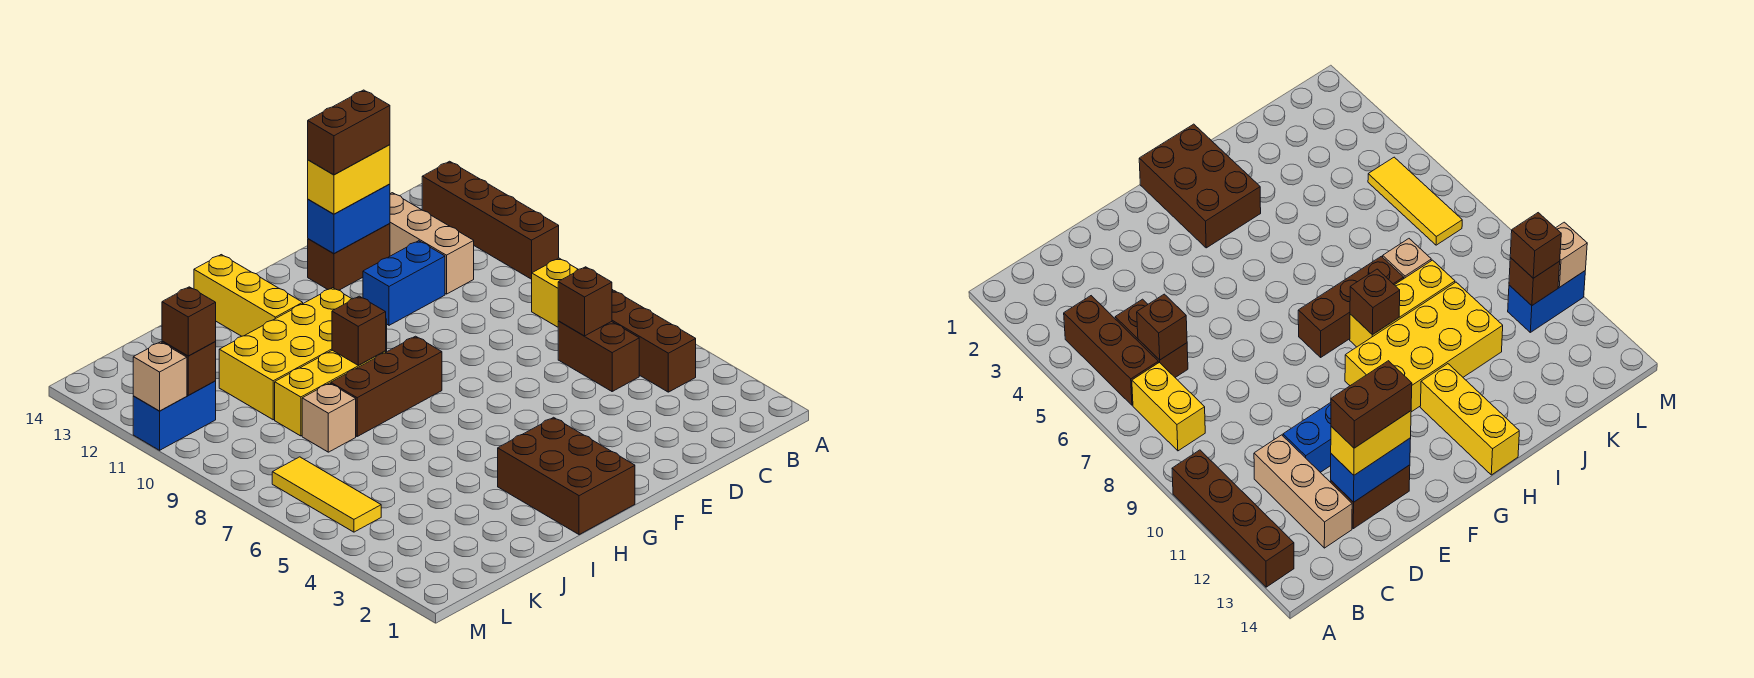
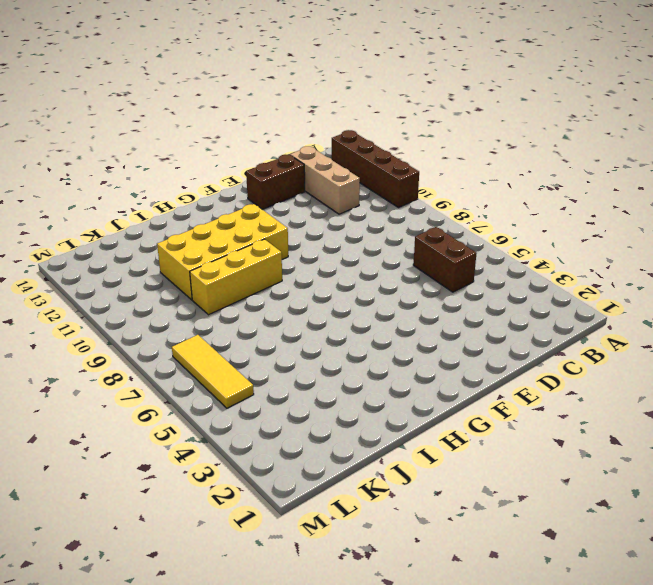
none -> brown brick B4:B6 level 1
none -> yellow brick B7:B8 level 1
none -> blue brick D11:E11 level 1

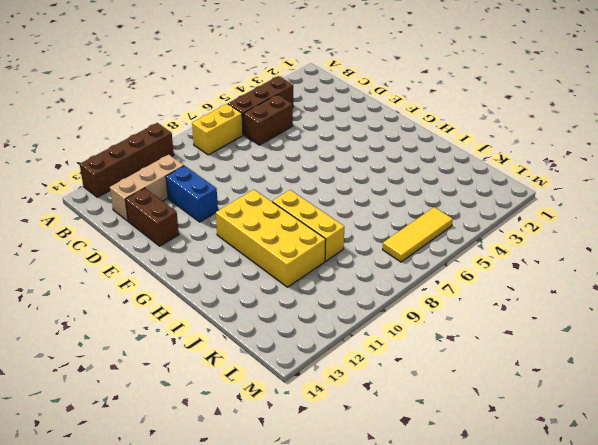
none -> brown brick G1:H3 level 1
none -> brown brick G8:I8 level 1
none -> yellow brick H12:H14 level 1

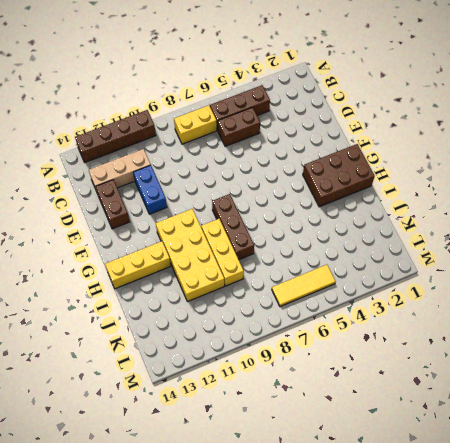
none -> tan brick J8 level 1
none -> blue brick L11:M11 level 1
none -> brown brick C6 level 2

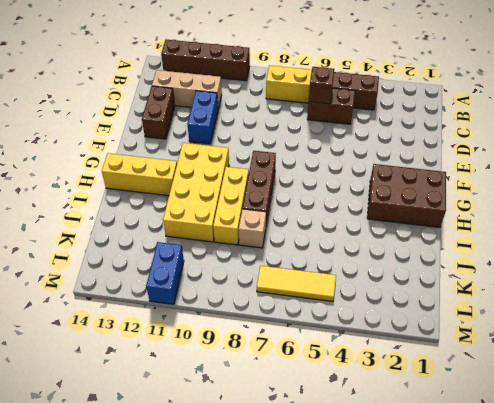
none -> blue brick D13:E13 level 2
none -> brown brick H9 level 2
none -> brown brick L11 level 2

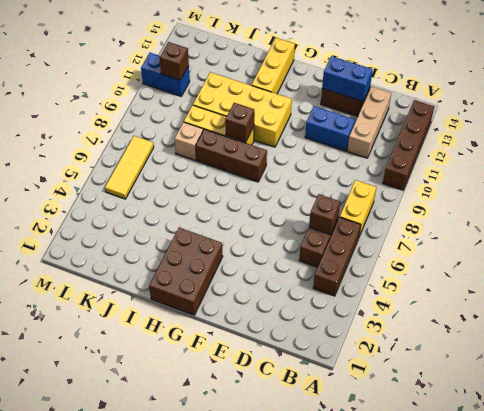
none -> tan brick M11 level 2
none -> yellow brick D13:E13 level 3
none -> brown brick L11 level 3

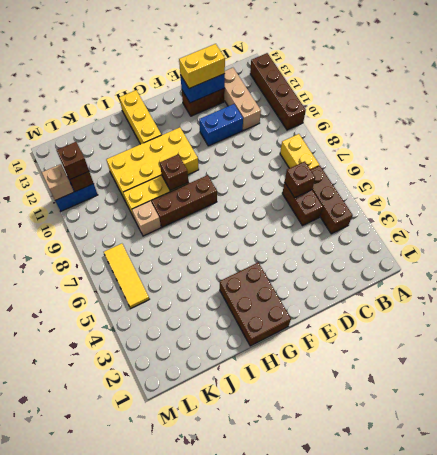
none -> brown brick D13:E13 level 4

